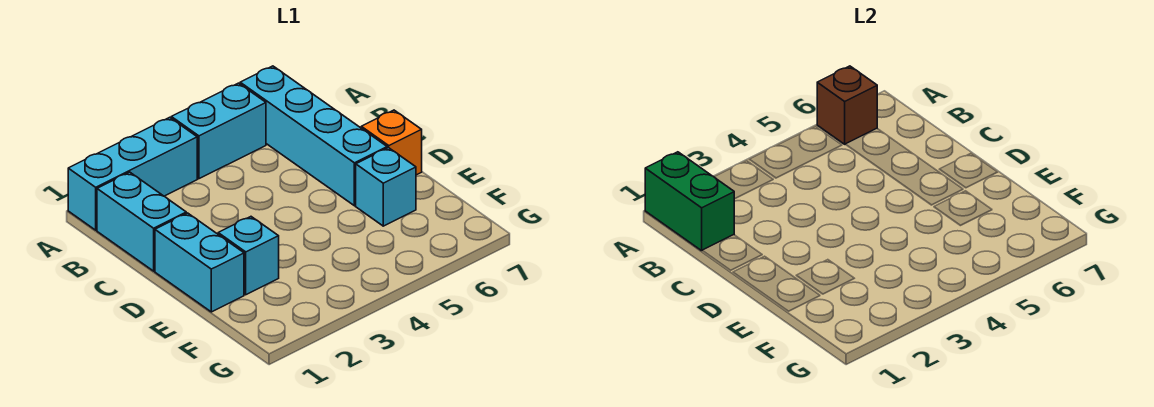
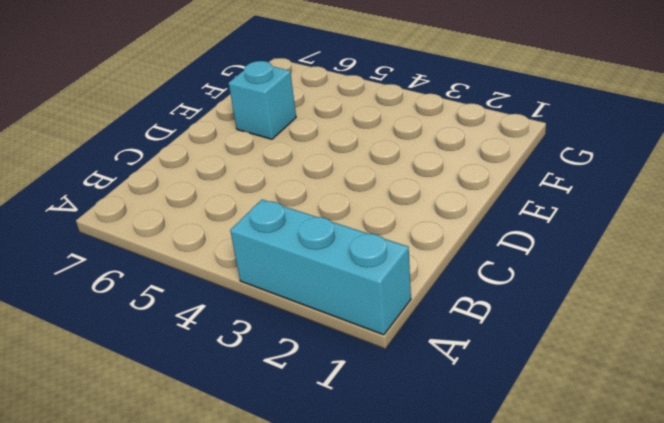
none -> cyan brick A4:A5 level 1
none -> cyan brick A6:D6 level 1

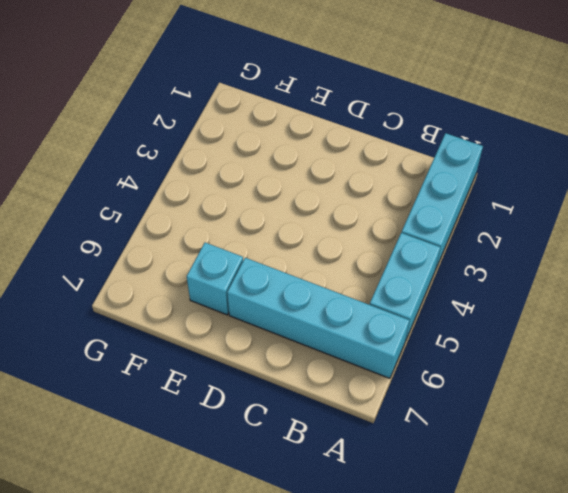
none -> cyan brick B1:C1 level 1
none -> cyan brick D1:E1 level 1

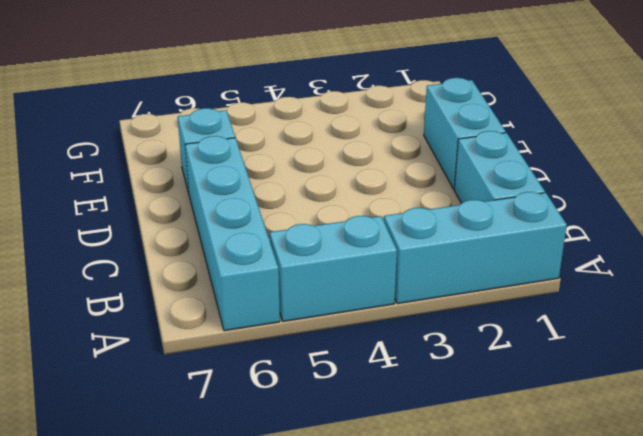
none -> orange brick D7 level 1
none -> cyan brick E2 level 1

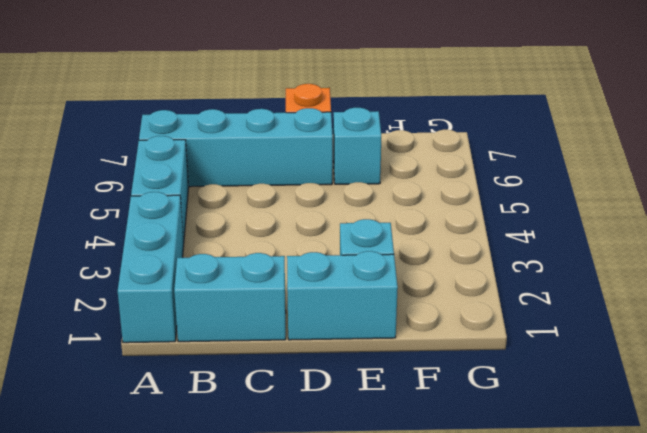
none -> green brick A1:B1 level 2
none -> brown brick A6 level 2

